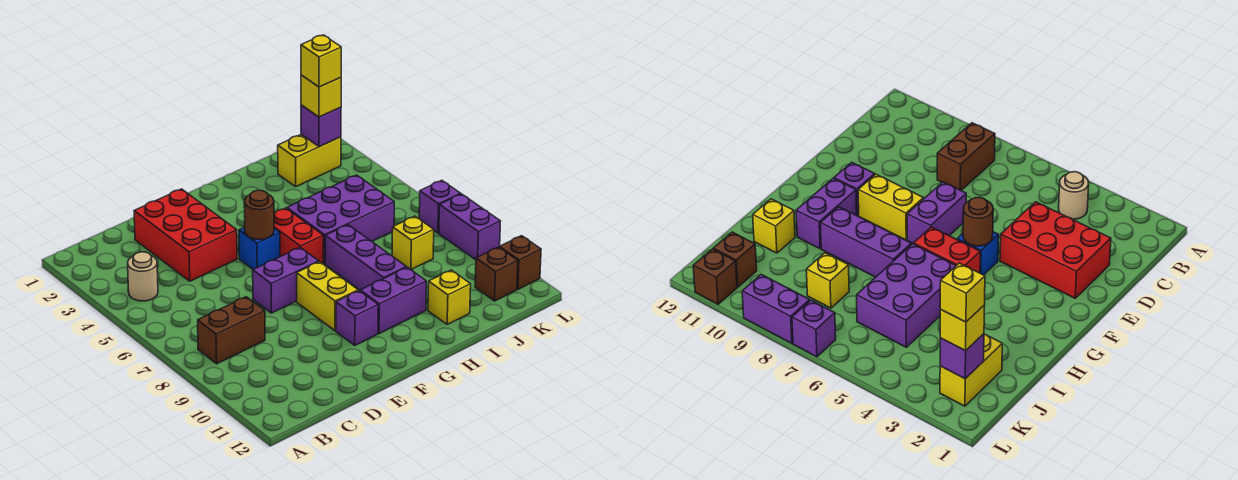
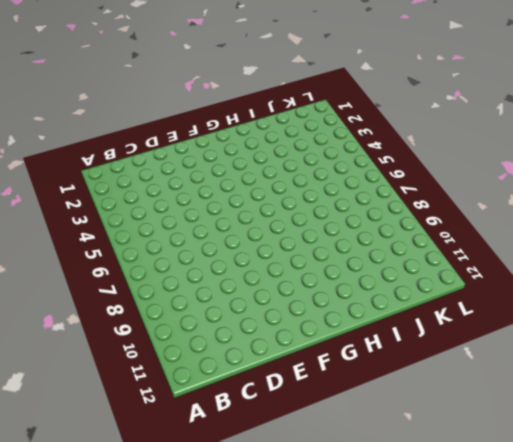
none -> tan round brick B4 level 1
none -> brown brick B8:C8 level 1
none -> red brick D2:E4 level 1

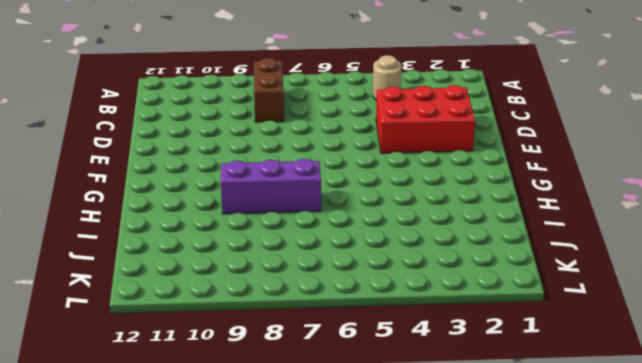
none -> purple brick E7:F7 level 1
none -> blue brick F5 level 1
none -> yellow brick F8:F9 level 1

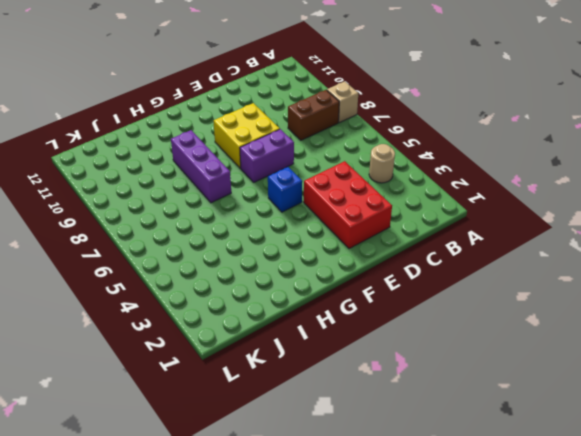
tan brick A8 level 1 -> none
yellow brick E8:F9 level 1 -> yellow brick F8:F9 level 1
none -> purple brick F10 level 1
none -> red brick G5:G6 level 1
none -> purple brick G10:H10 level 1

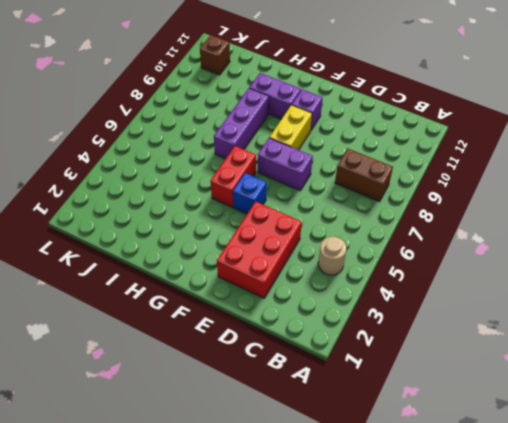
none -> purple brick H5:J6 level 1
none -> yellow brick I11 level 1
none -> yellow brick J2:K2 level 1

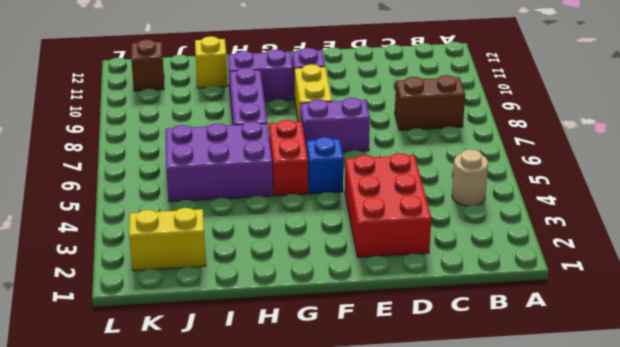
none -> yellow brick J8 level 1
none -> purple brick L7 level 1
none -> purple brick L8:L9 level 1

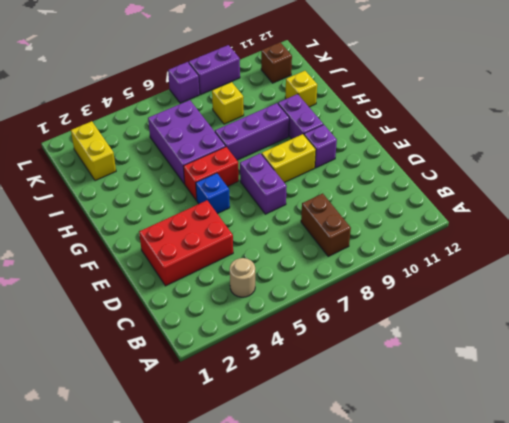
none -> brown brick L11 level 1
none -> brown round brick F5 level 2
none -> purple brick K2 level 2

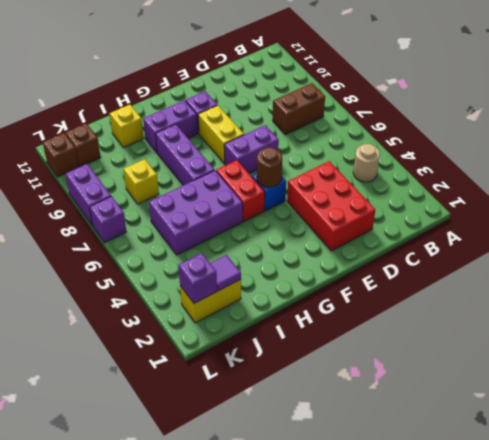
purple tile J2 level 2 -> none
none -> yellow brick K2 level 3
none -> yellow brick K2 level 4

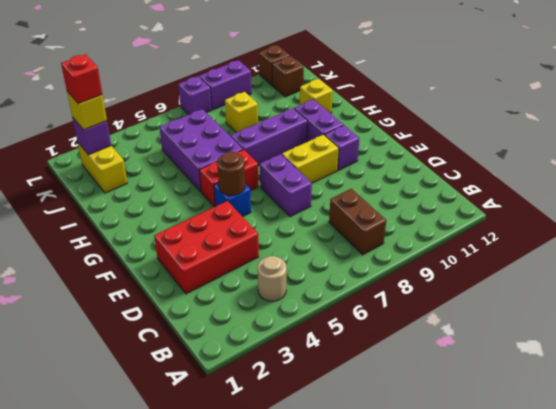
red brick K2 level 4 -> yellow brick K2 level 4

